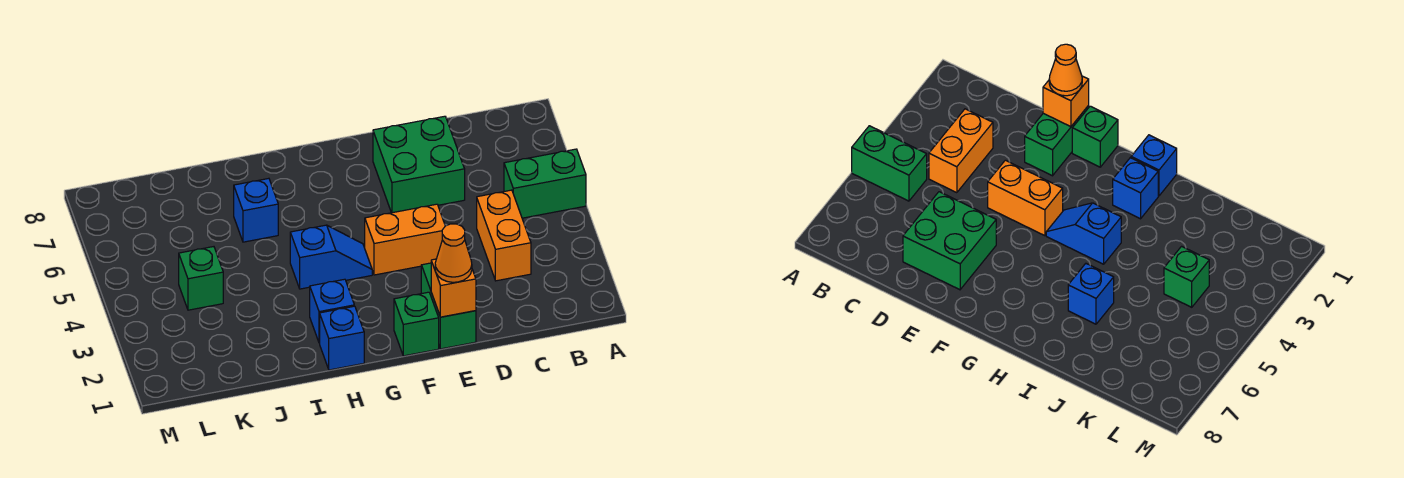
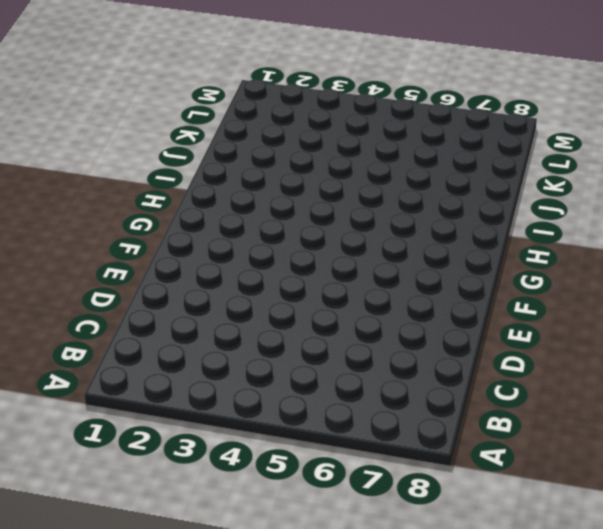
none -> green brick A5:B5 level 1
none -> orange brick C3:C4 level 1
none -> green brick D6:E7 level 1

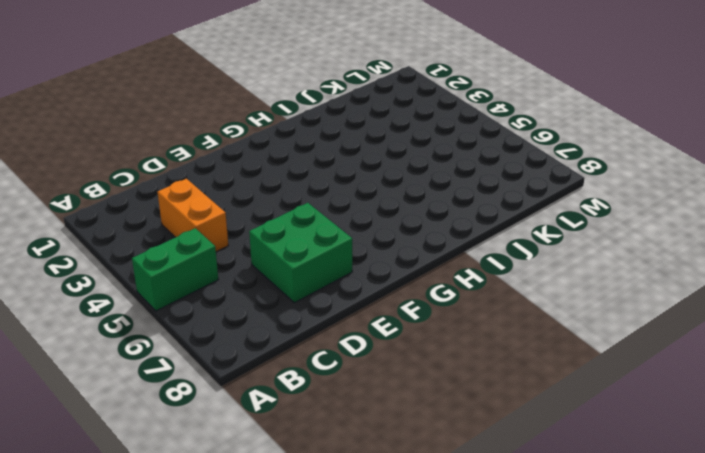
none -> green brick E1:E2 level 1
none -> orange brick E4:F4 level 1
none -> green brick F1 level 1

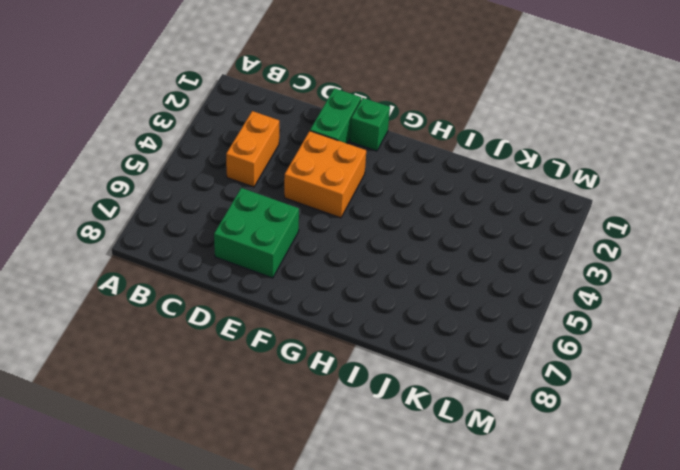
orange brick E3:F4 level 1 -> orange brick E4:F4 level 1
none -> green brick A5:B5 level 1
none -> blue slope G4:H4 level 1 top H
none -> blue brick H1 level 1

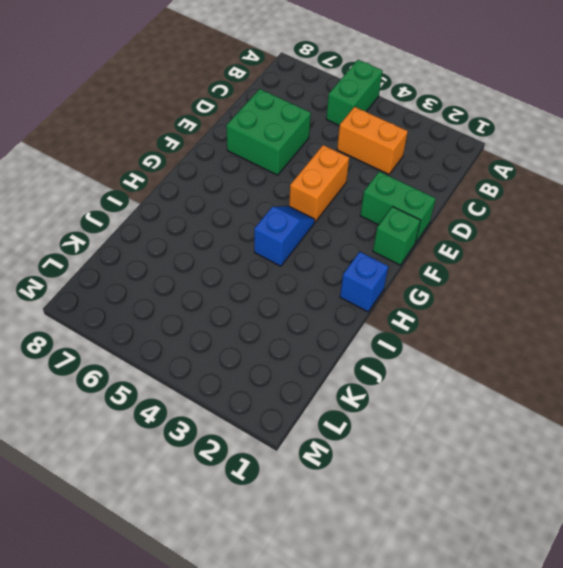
none -> blue brick H2 level 1
none -> blue brick I6 level 1
none -> green brick K4 level 1

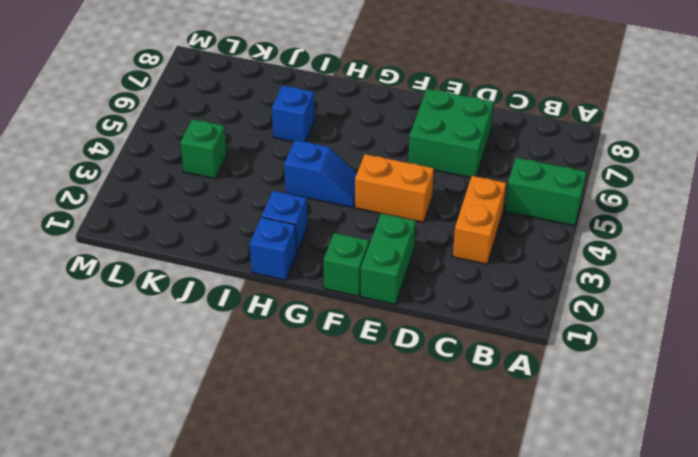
none -> orange brick E1 level 2
none -> orange cone E1 level 3

